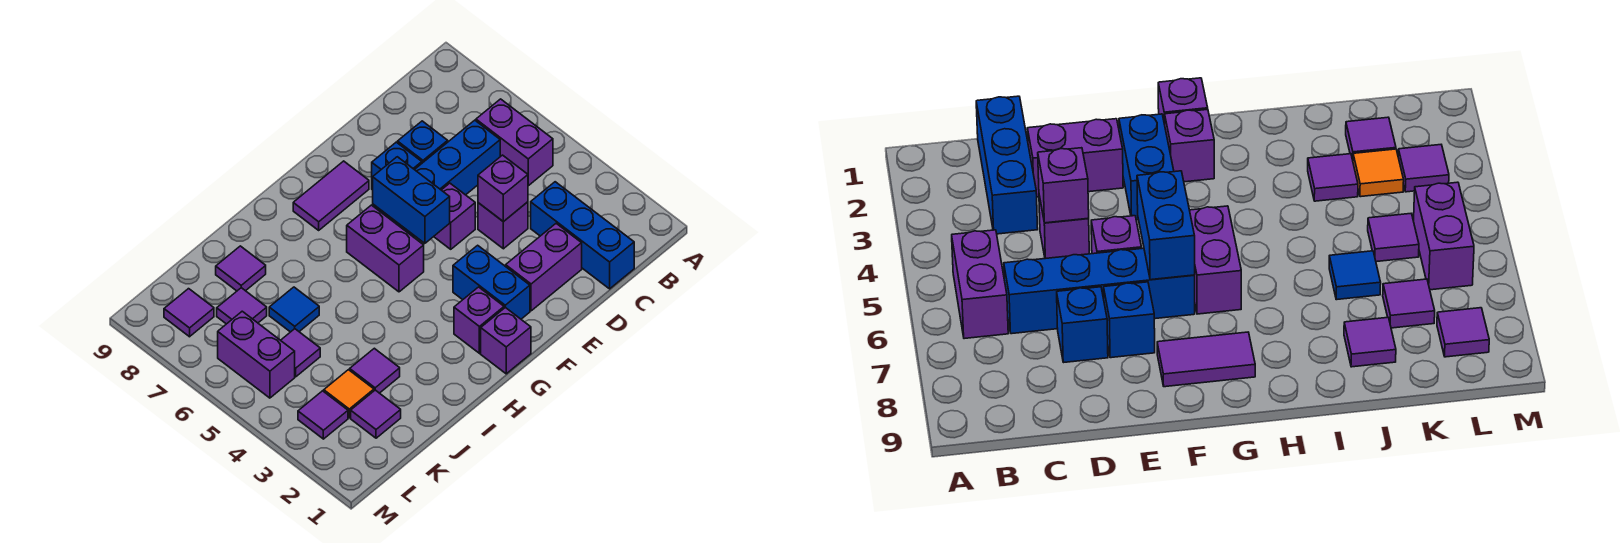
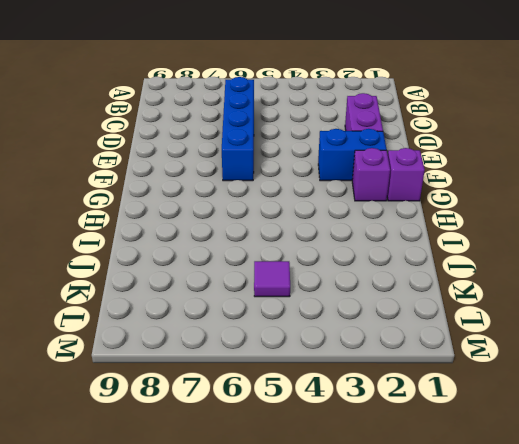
none -> purple brick B5:B6 level 1
none -> blue brick C1:C3 level 1
none -> purple brick D4 level 1

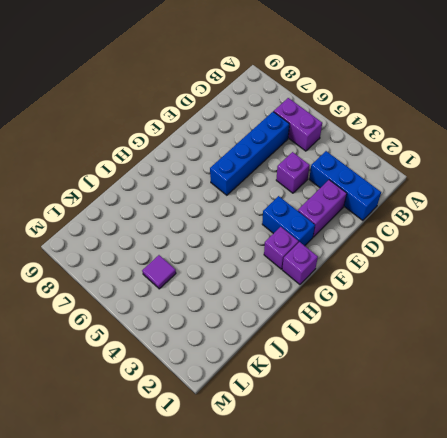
none -> blue brick D7 level 1
none -> purple brick E5 level 1
none -> blue brick E7 level 1

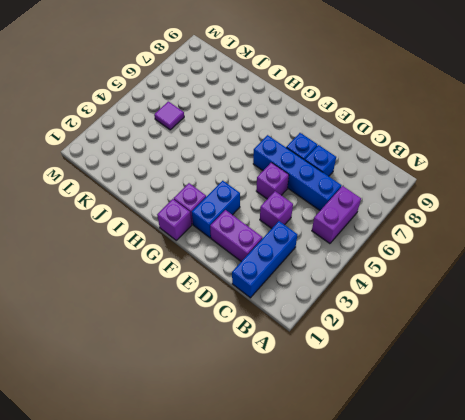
none -> purple tile F8:G8 level 1
none -> purple brick G5:G6 level 1
none -> purple tile J3 level 1

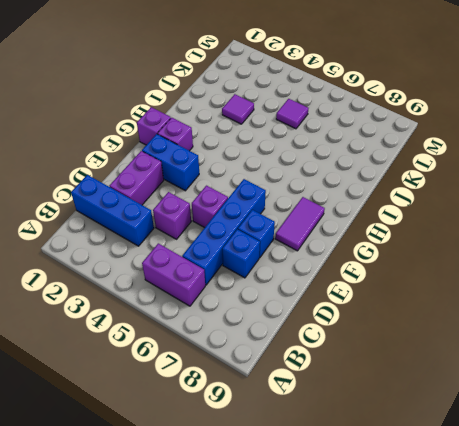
none -> purple brick G5:G6 level 1
none -> blue tile J6 level 1
none -> purple tile J8 level 1

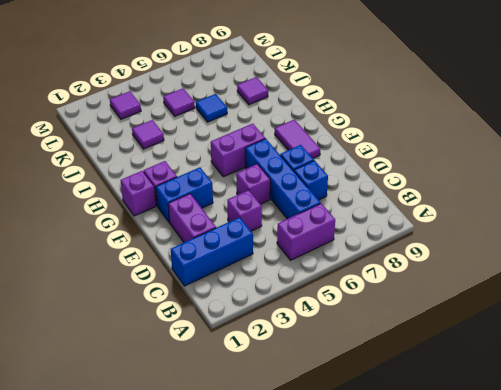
none -> purple tile K2 level 1
none -> orange tile K3 level 1
none -> purple tile K7 level 1

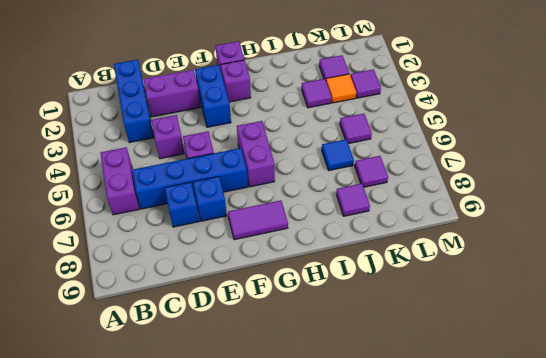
none -> purple brick L5:L6 level 1
none -> purple tile L8 level 1
none -> purple brick D4 level 2

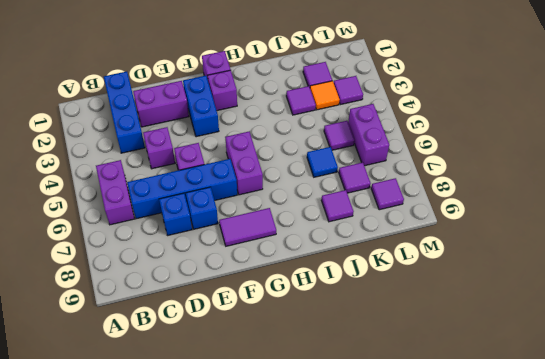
none -> purple brick D4 level 2
none -> blue brick F5:F6 level 2

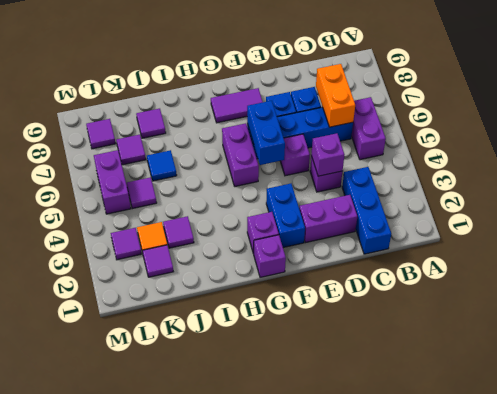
orange brick C6:C7 level 2 -> none

